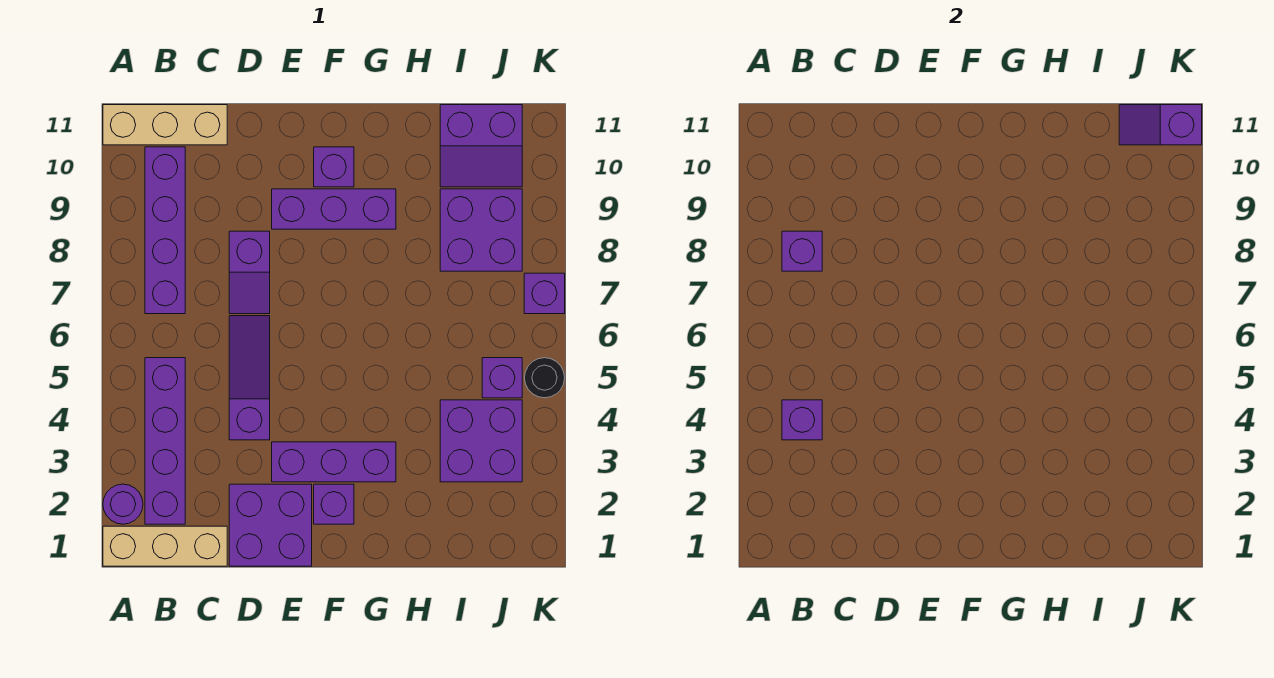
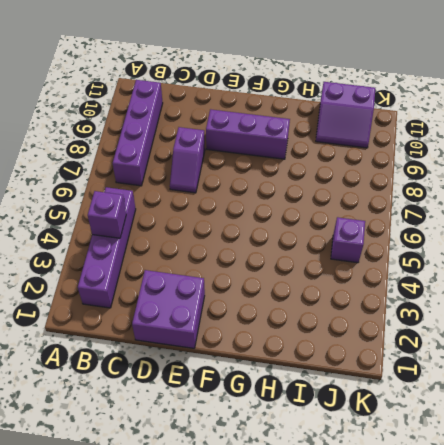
none -> tan brick A1:C1 level 1
none -> purple round brick A2 level 1
none -> tan brick A11:C11 level 1

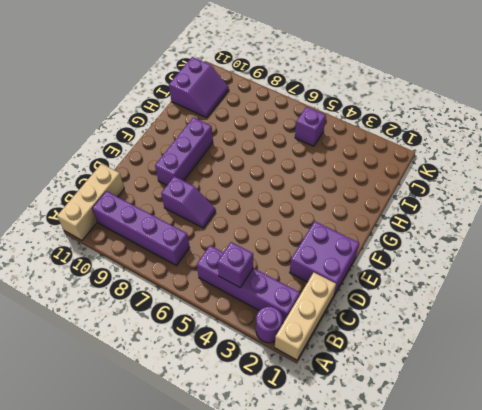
none -> purple slope D4:D6 level 1 top 4
none -> purple brick E3:G3 level 1
none -> purple brick F2 level 1

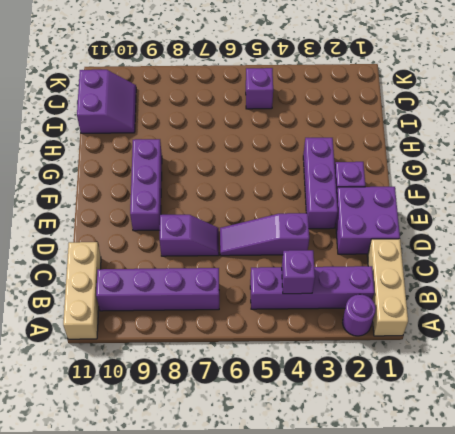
none -> purple brick F10 level 1
none -> purple brick I3:J4 level 1
none -> purple brick I8:J9 level 1

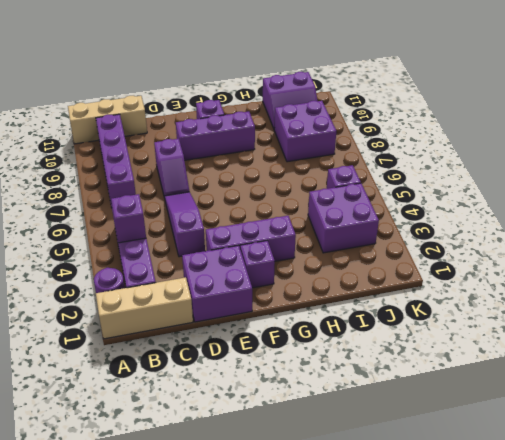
none -> black round brick K5 level 1
none -> purple brick K7 level 1
none -> purple brick B8 level 2

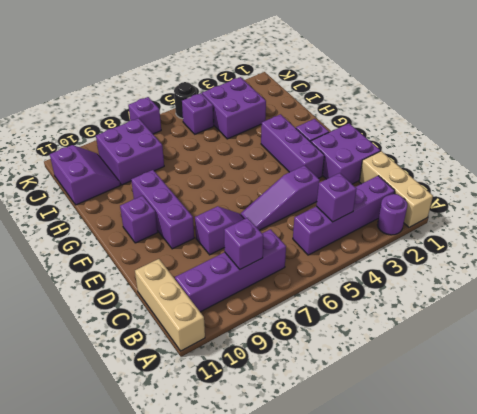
none -> purple slope J11:K11 level 2 top K

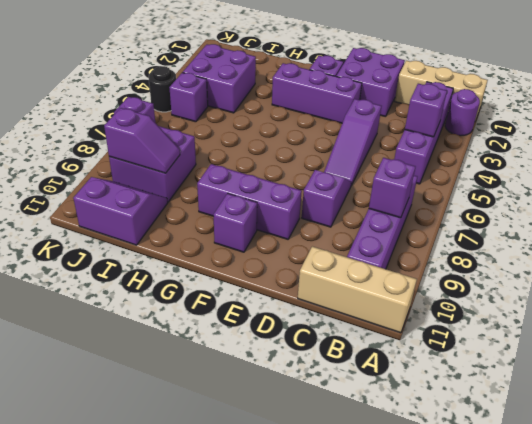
purple slope I9:J9 level 2 top J -> purple slope J11:K11 level 2 top K

